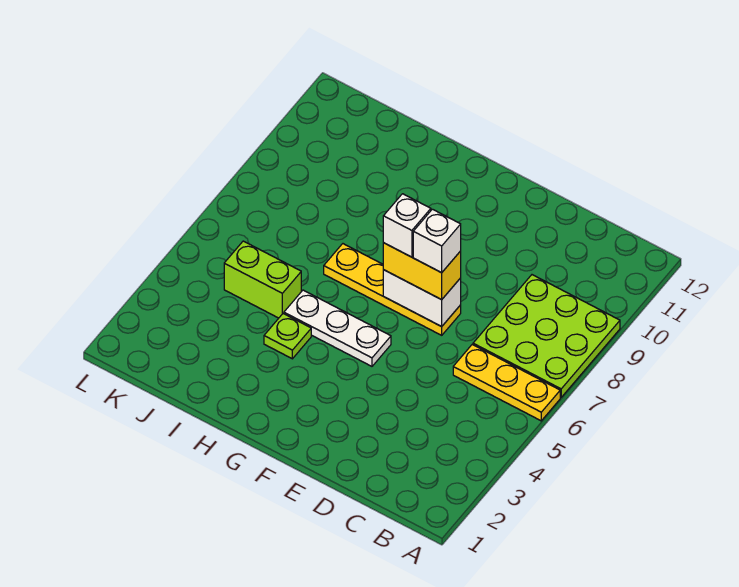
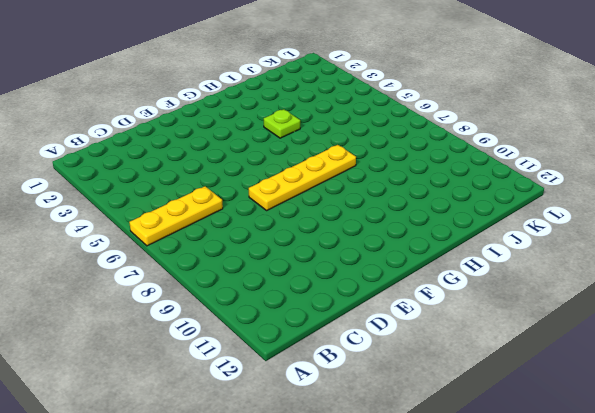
none -> lime plate A7:C9 level 1
none -> white plate F5:H5 level 1

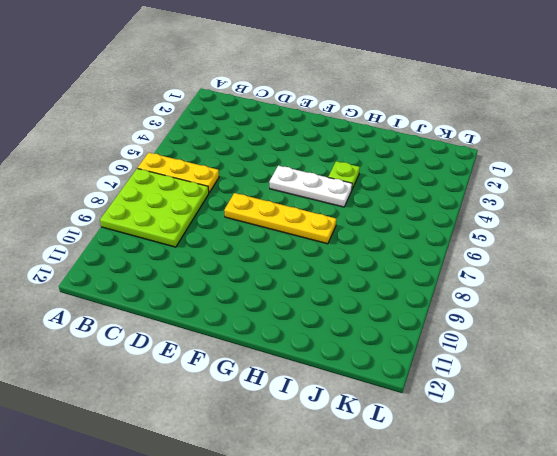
none -> lime brick I5:J5 level 1
none -> white brick E7:F7 level 2

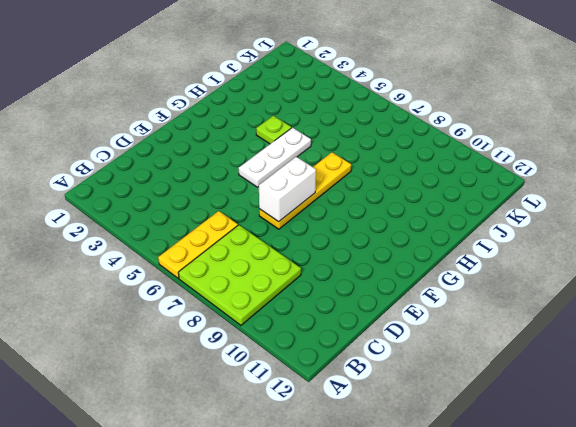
none -> lime brick I5:J5 level 1
none -> yellow brick E7:F7 level 3

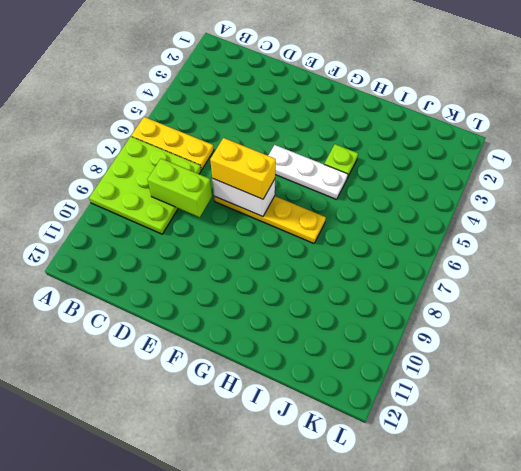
lime brick C8:D8 level 2 -> lime brick I5:J5 level 1
none -> white brick E7 level 4
none -> white brick F7 level 4

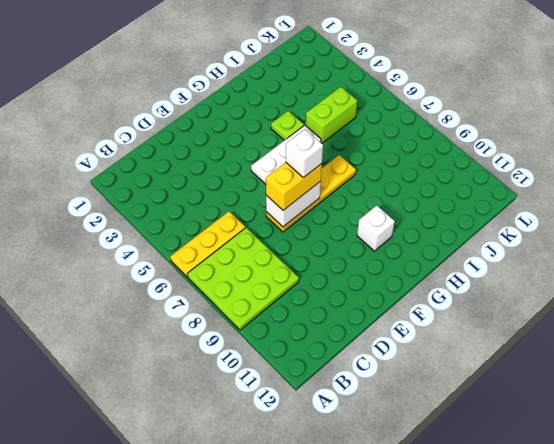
white brick G10 level 1 -> white brick E7 level 4

